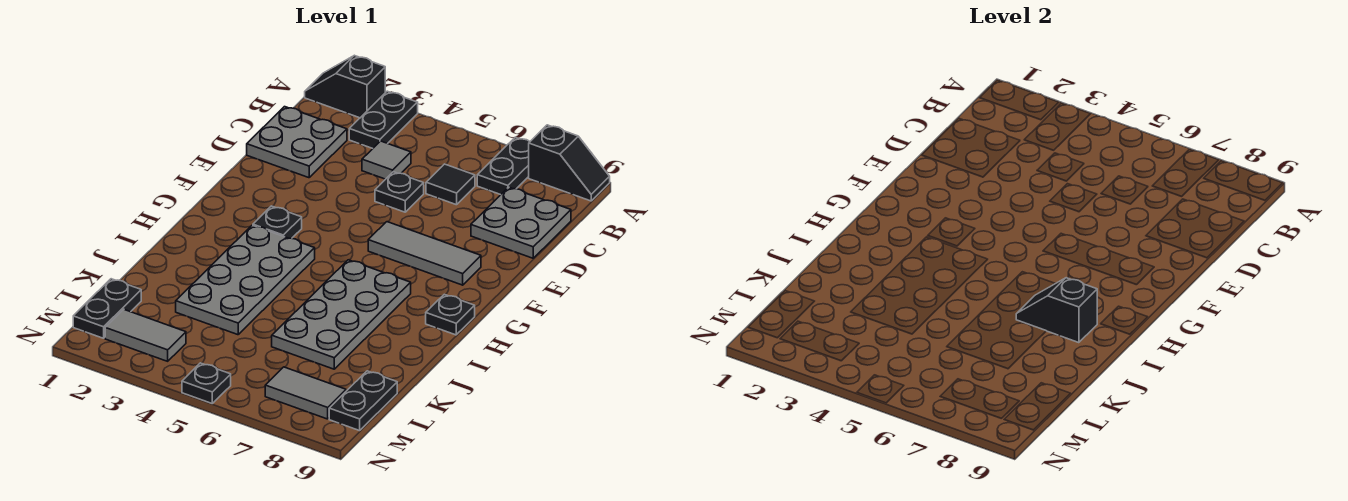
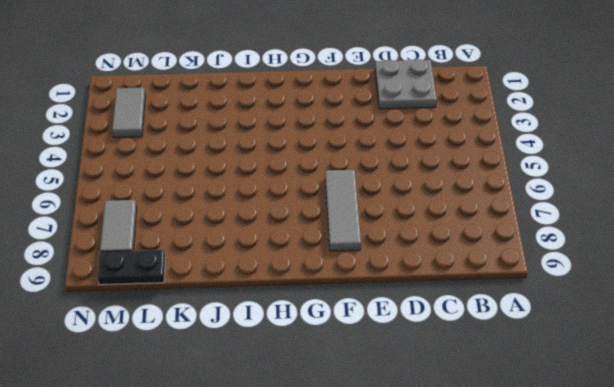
none -> black slope A1:A2 level 1 top 2
none -> black plate A3:B3 level 1
none -> black plate A7:B7 level 1

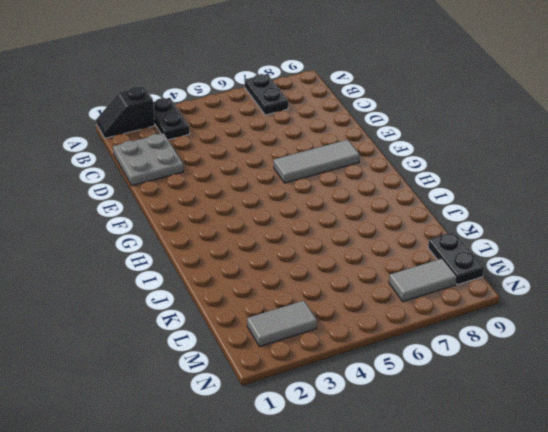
none -> black slope A8:A9 level 1 top 8
none -> grey tile C4 level 1
none -> black tile C6 level 1

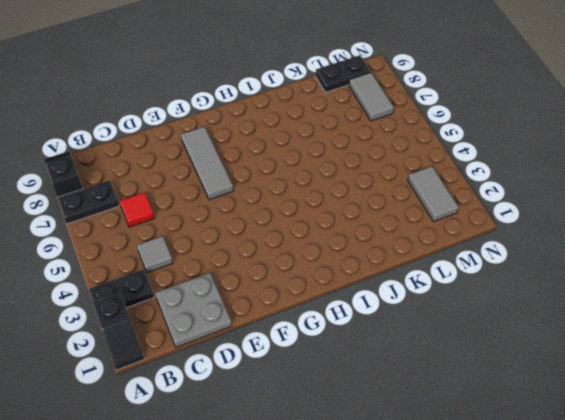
red tile C6 level 1 -> black tile C6 level 1
none -> grey plate C8:D9 level 1
none -> black plate D5 level 1
none -> black plate G3 level 1

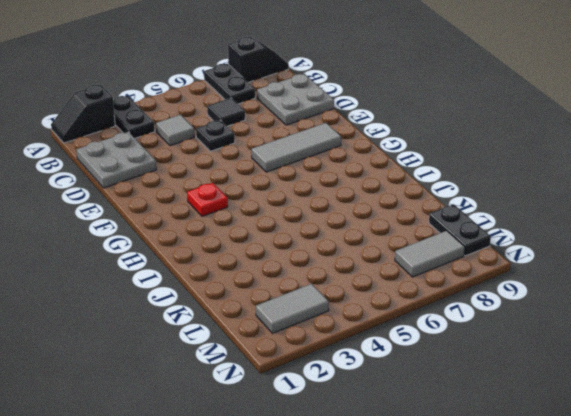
red plate G3 level 1 -> black plate G3 level 1
none -> grey plate H3:K4 level 1
none -> grey plate H6:K7 level 1
none -> black plate H9 level 1

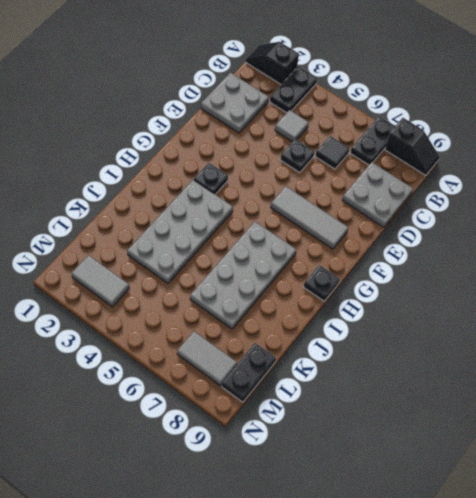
none -> black plate L1:M1 level 1
none -> black plate N5 level 1
none -> black slope I7:I8 level 2 top 8

